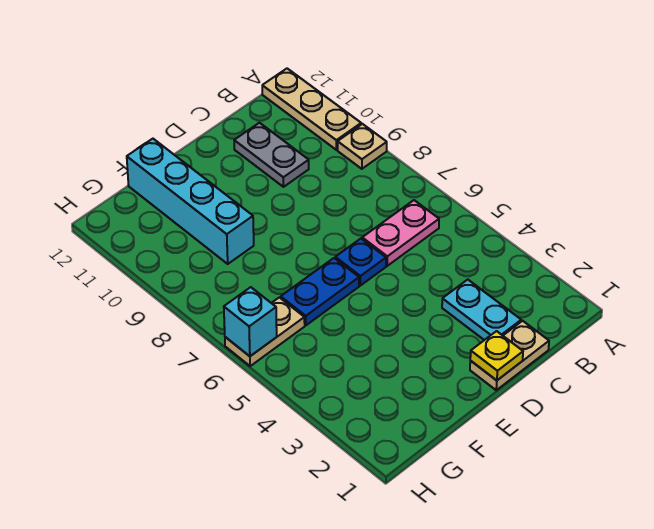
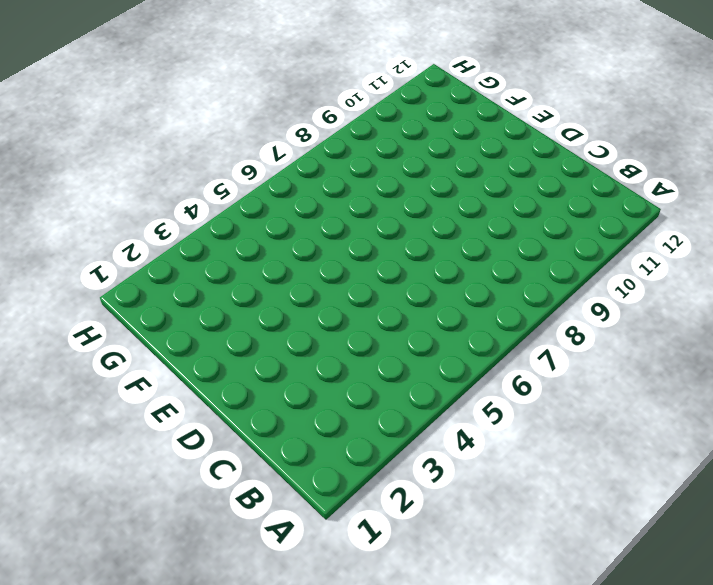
none -> tan plate A9 level 1
none -> tan plate A10:A12 level 1
none -> pink plate B6:C6 level 1

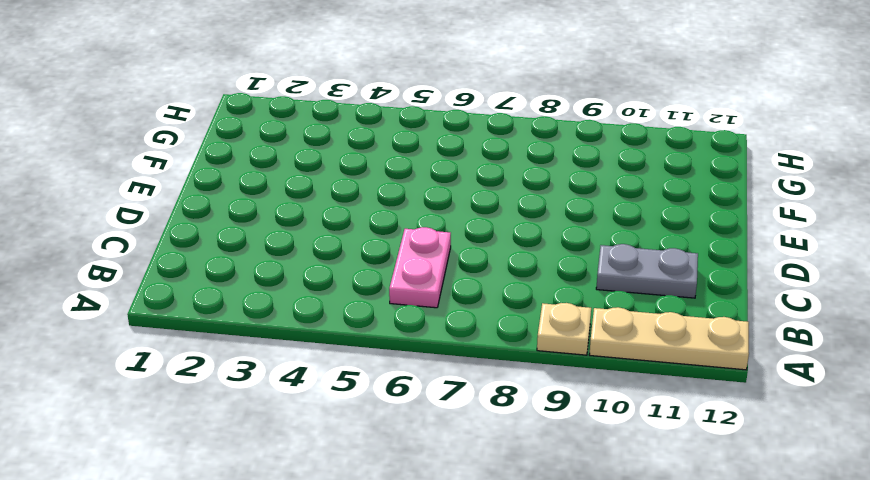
none -> tan plate C1:D1 level 1
none -> cyan plate C2:C3 level 1
none -> blue plate D6 level 1

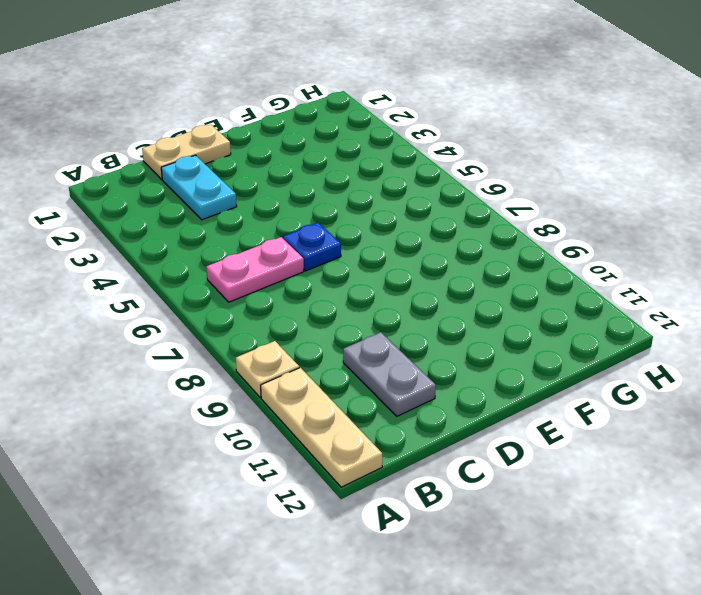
none -> blue plate E6:F6 level 1
none -> cyan brick F9:F12 level 1
none -> tan plate G6:H6 level 1

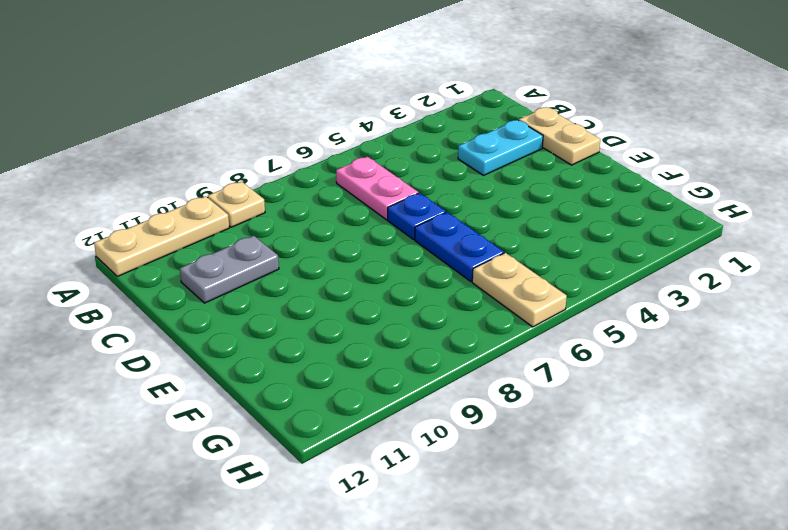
none -> cyan brick F9:F12 level 1
none -> yellow plate D1 level 2
none -> cyan brick H6 level 2

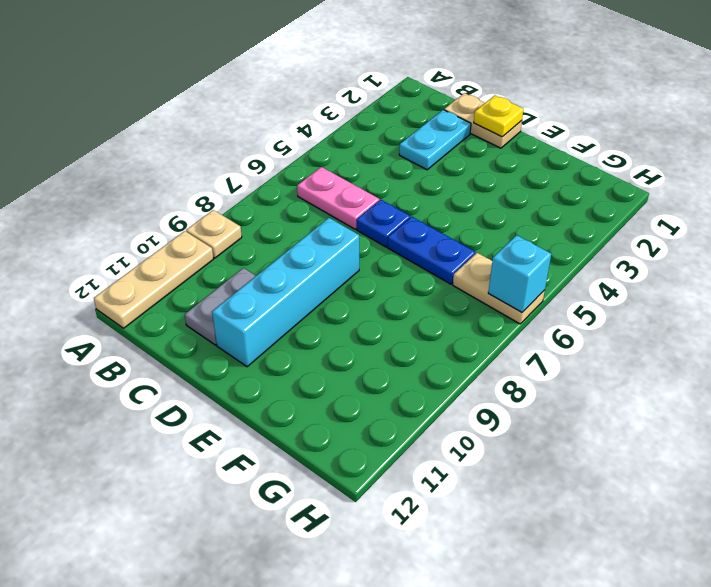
cyan brick D8:D11 level 1 -> cyan brick F9:F12 level 1

